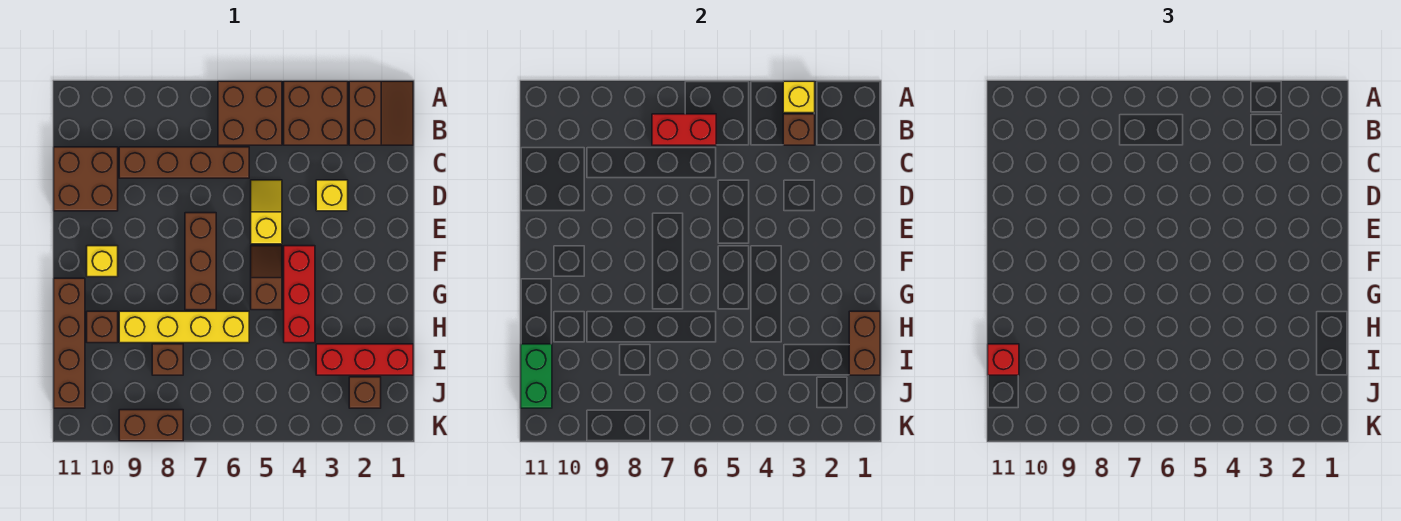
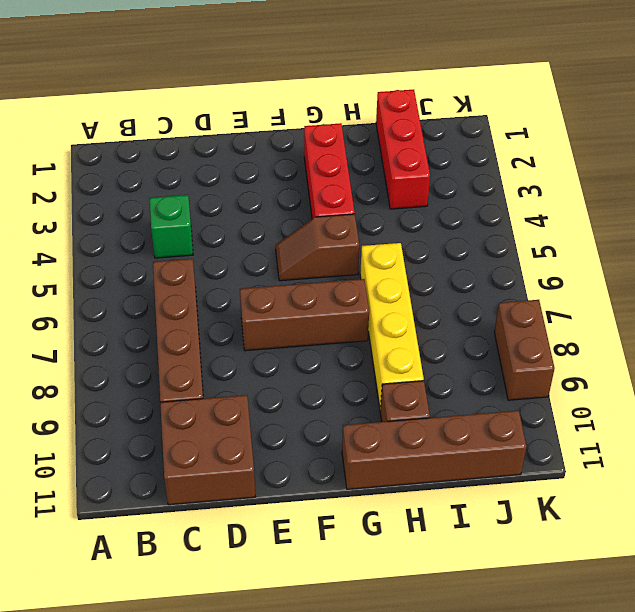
green brick C4 level 1 -> none
red brick G2:G4 level 1 -> red brick F4:H4 level 1
none -> brown slope A1:B2 level 1 top 2
none -> brown brick A3:B4 level 1
none -> brown brick A5:B6 level 1

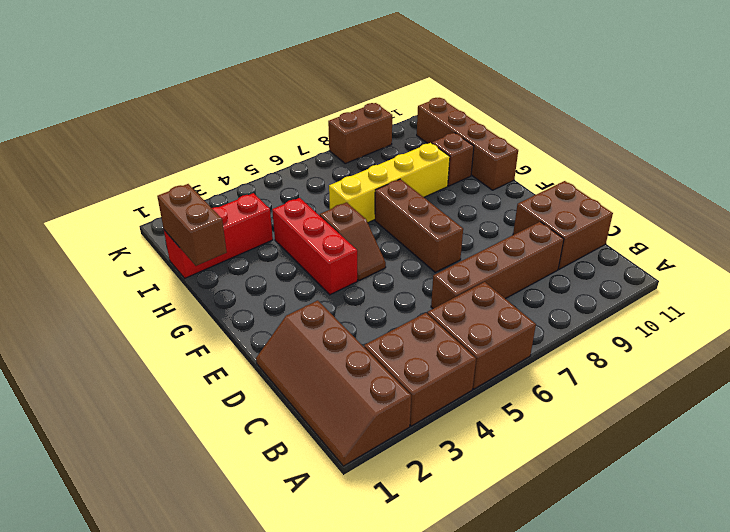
brown slope A1:D2 level 1 top 2 -> brown slope A1:B2 level 1 top 2
none -> yellow brick D3 level 1
none -> yellow slope D5:E5 level 1 top E
none -> yellow brick F10 level 1

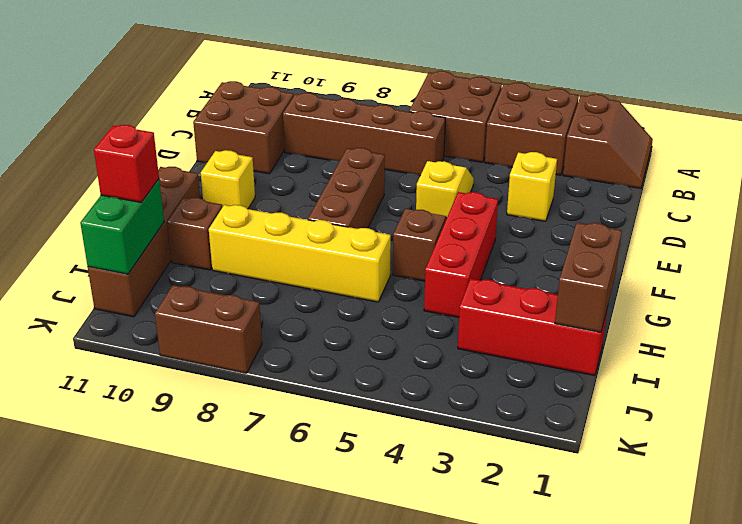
none -> brown brick I8 level 1
none -> brown brick J2 level 1
none -> yellow brick A3 level 2

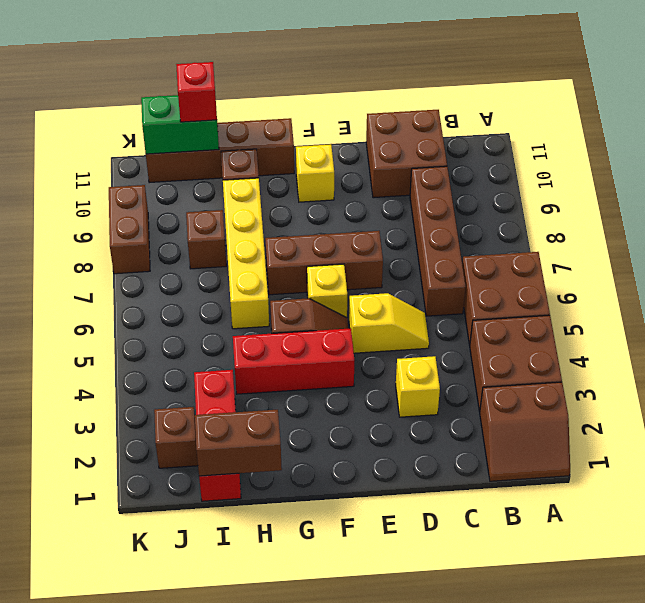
yellow brick F6 level 1 -> yellow brick A3 level 2
none -> brown brick B3 level 2
none -> red brick B6:B7 level 2

